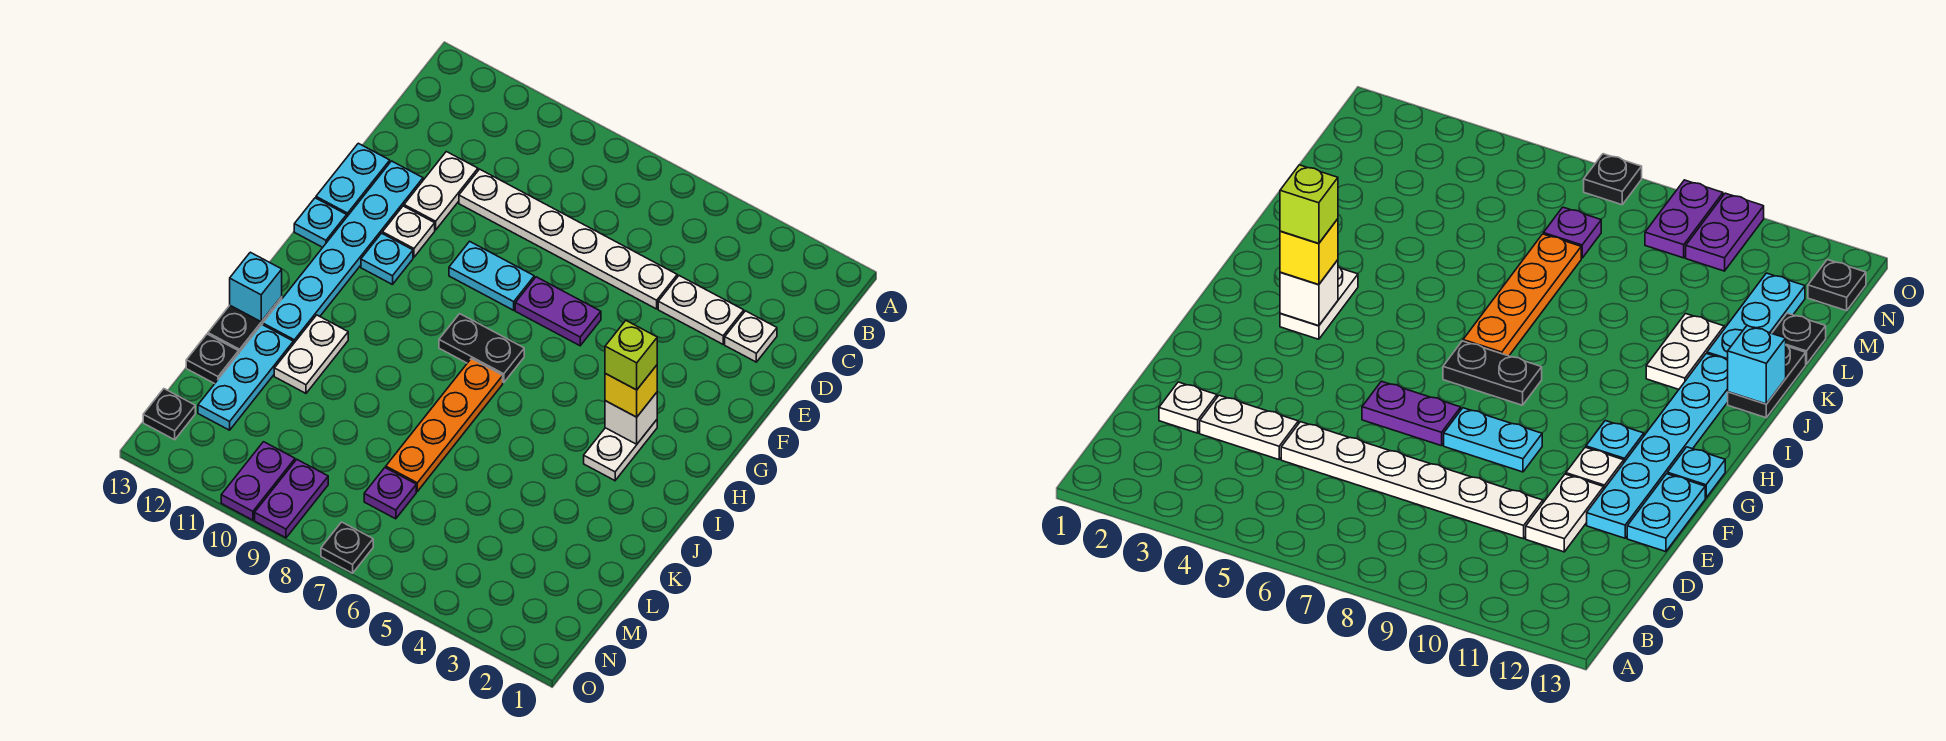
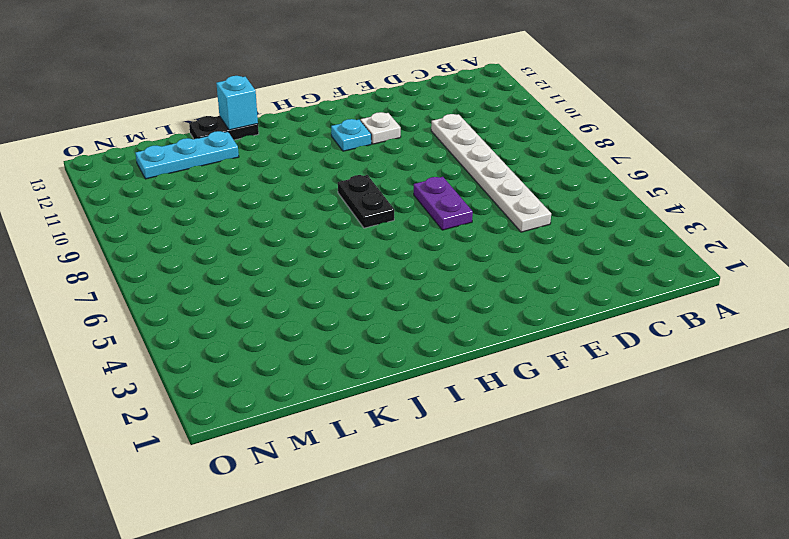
none -> white plate D2 level 1
none -> white plate D3:D4 level 1
none -> white plate D11:E11 level 1

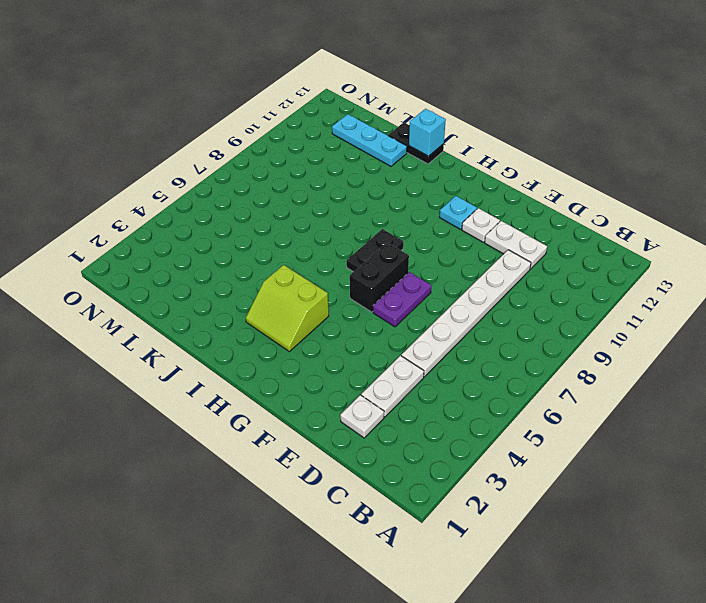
black brick G6:G7 level 1 -> none
lime slope H3:I4 level 1 top 4 -> white plate H3:I3 level 1
none -> cyan plate E12:J12 level 1
none -> cyan plate E13:F13 level 1
none -> cyan plate F8:F9 level 1

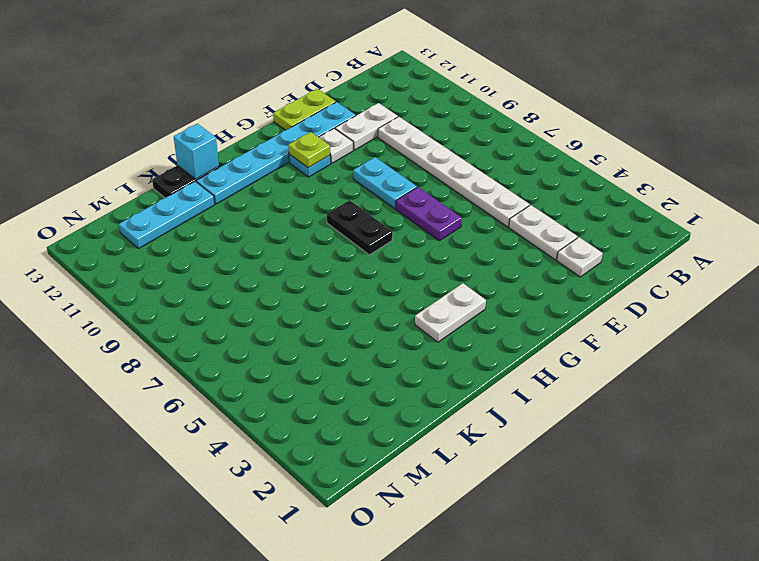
lime plate E13:F13 level 1 -> cyan plate E13:F13 level 1
lime plate G11 level 2 -> none
none -> cyan plate G13 level 1
none -> orange plate I7:L7 level 1
none -> white plate J11:K11 level 1

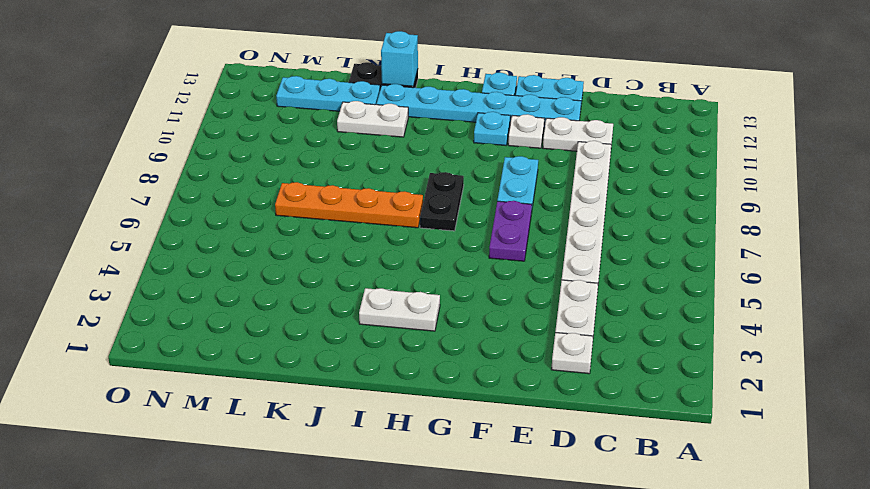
none -> black plate L13 level 1
none -> purple plate M7 level 1
none -> purple plate N9:O9 level 1

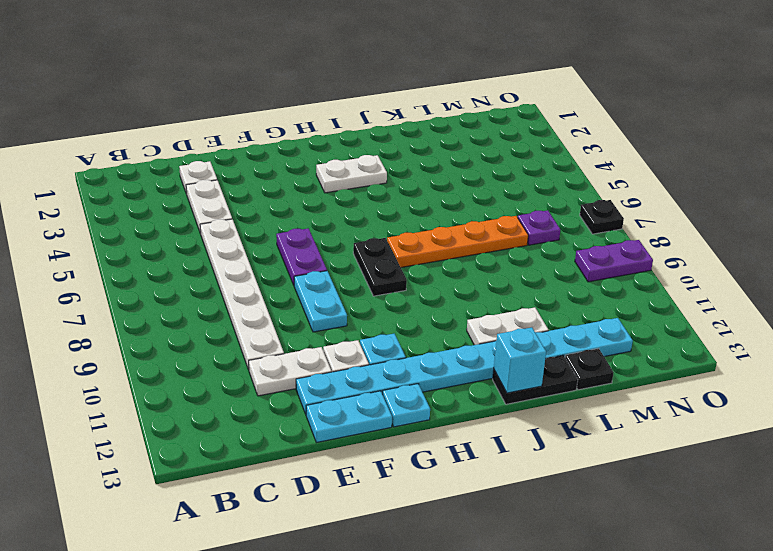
none -> purple plate N10:O10 level 1
none -> black plate N13 level 1
none -> white brick H3 level 2

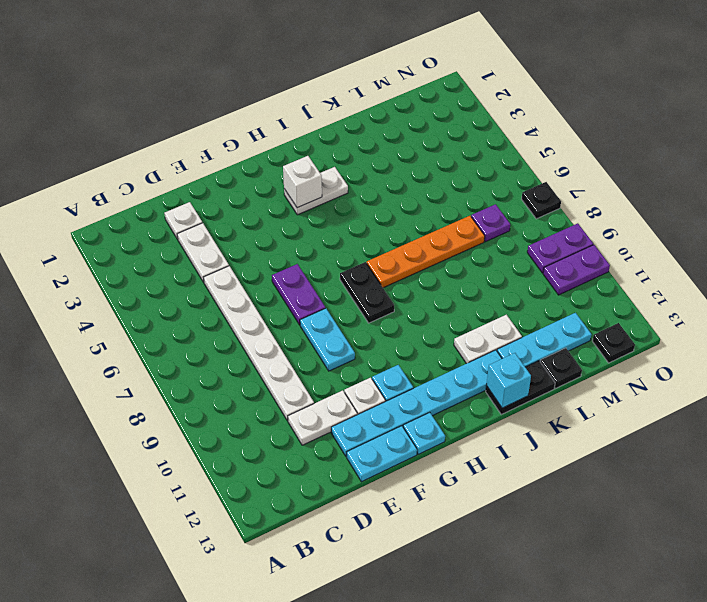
none -> yellow brick H3 level 3
none -> lime brick H3 level 4

